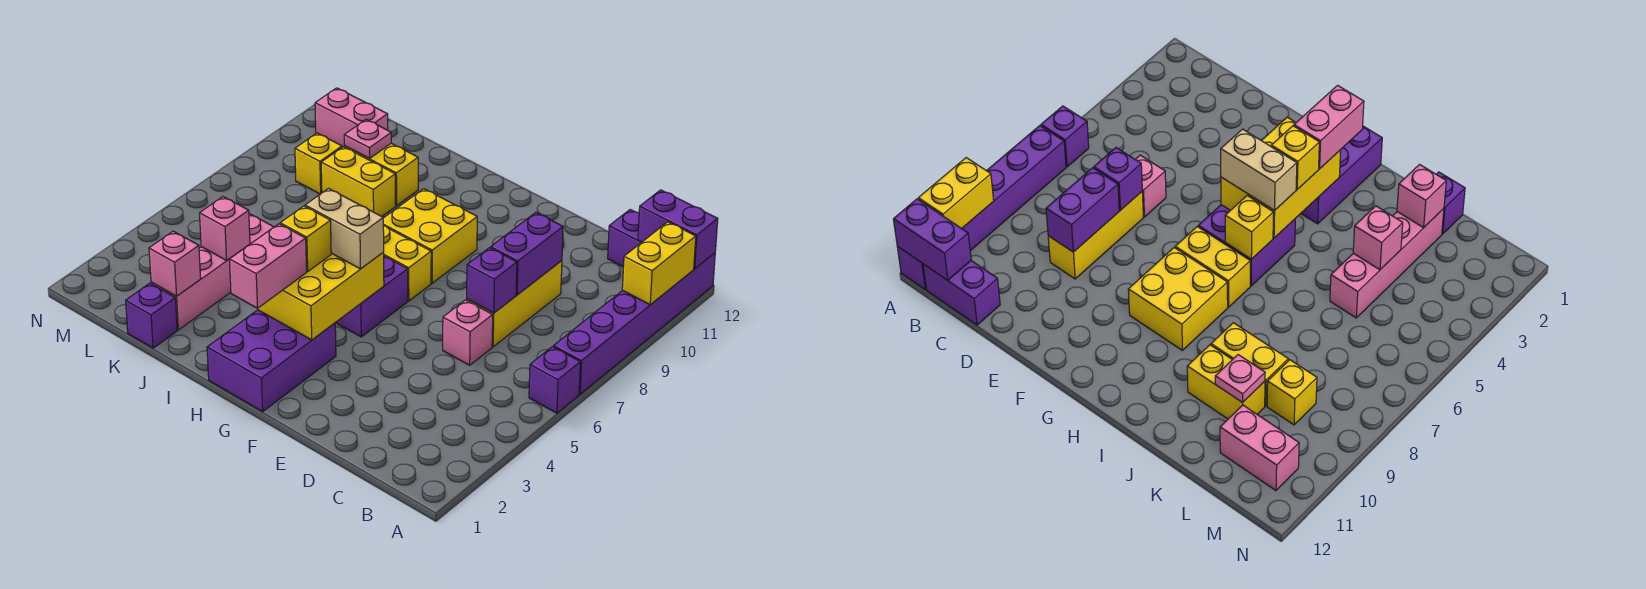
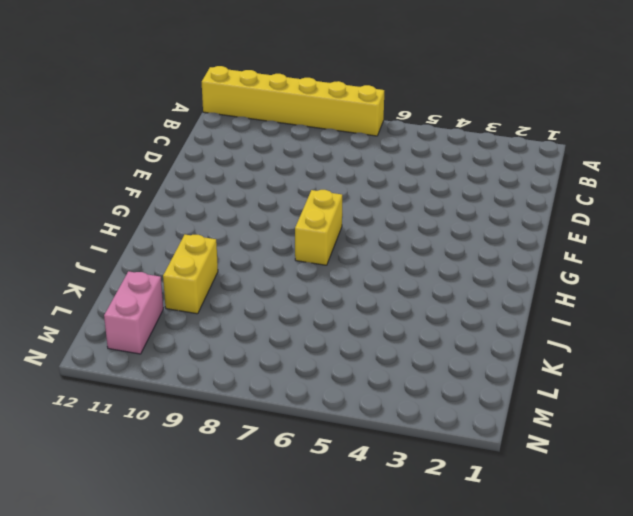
yellow brick A7:A12 level 1 -> purple brick A7:A12 level 1
none -> purple brick A6 level 1
none -> purple brick B12:C12 level 1
none -> pink brick D6 level 1

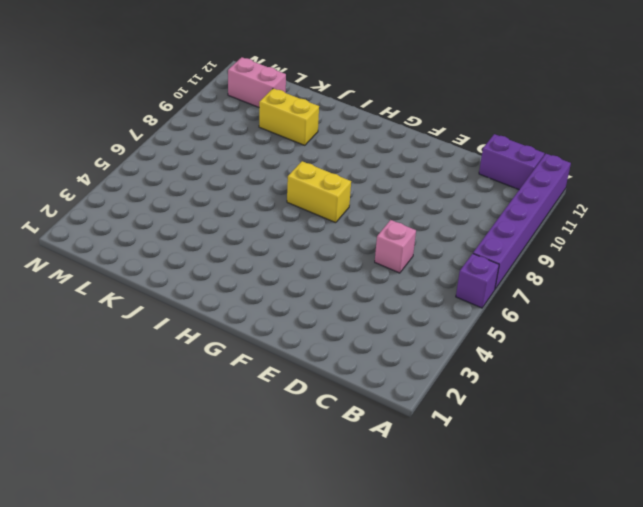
none -> yellow brick D7:D9 level 1
none -> purple brick G1:H3 level 1
none -> purple brick G5:H6 level 1

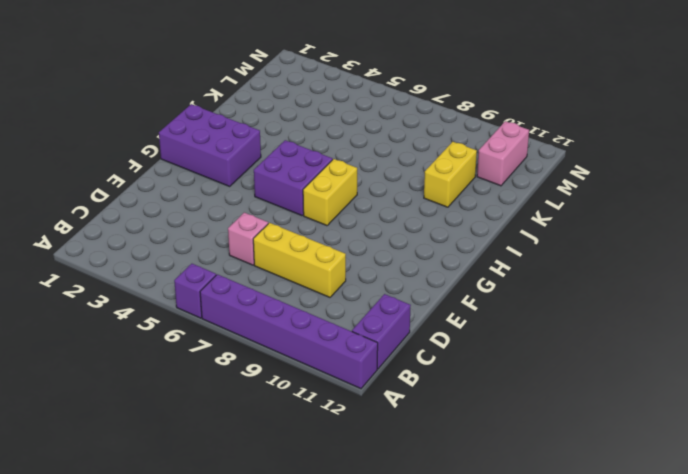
none -> yellow brick G8:H9 level 1
none -> yellow brick J9:K9 level 1
none -> purple brick K1 level 1

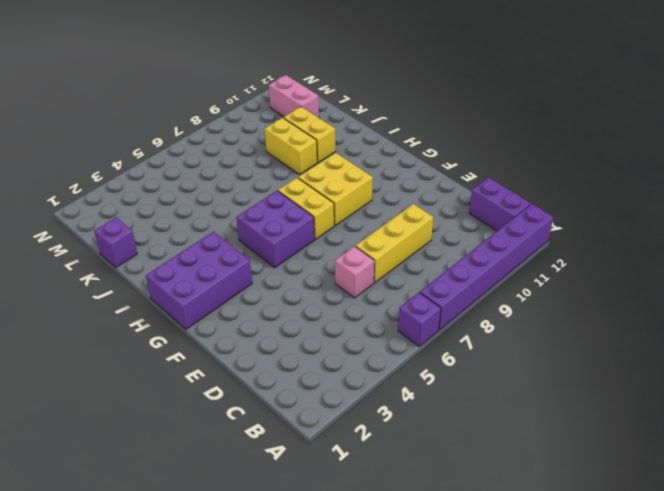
none -> pink brick K2:K5 level 1
none -> yellow brick L9 level 1
none -> yellow brick A10:A11 level 2

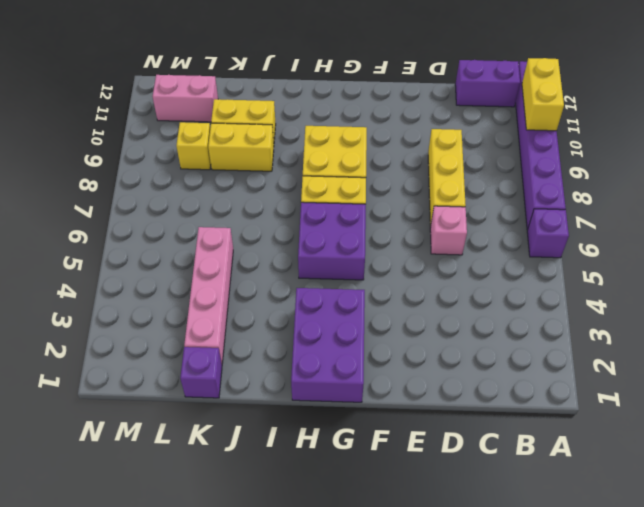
none -> purple brick A12:B12 level 2
none -> purple brick D7 level 2
none -> purple brick D8:D9 level 2

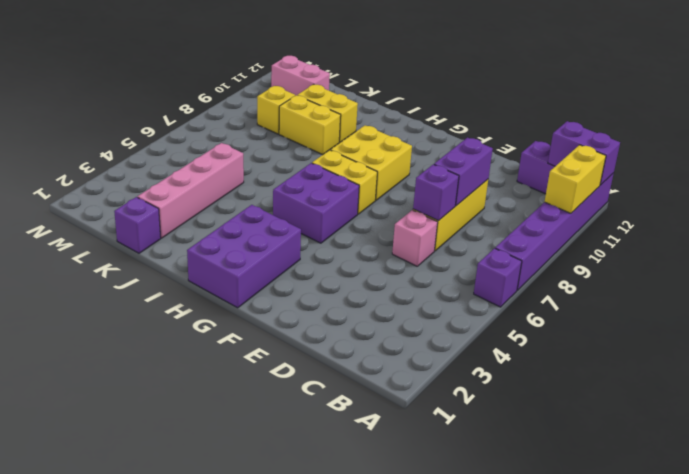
none -> yellow brick G3:H5 level 2
none -> yellow brick H6 level 2
none -> pink brick K2 level 2

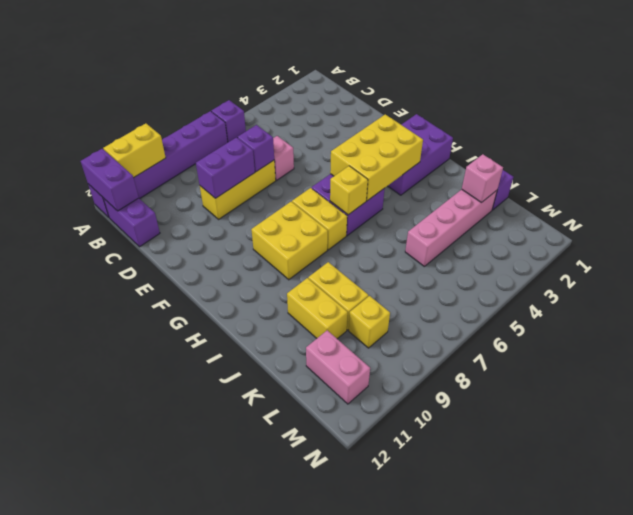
none -> pink brick K4 level 2
none -> pink plate K10 level 2
none -> tan brick G5:H5 level 3

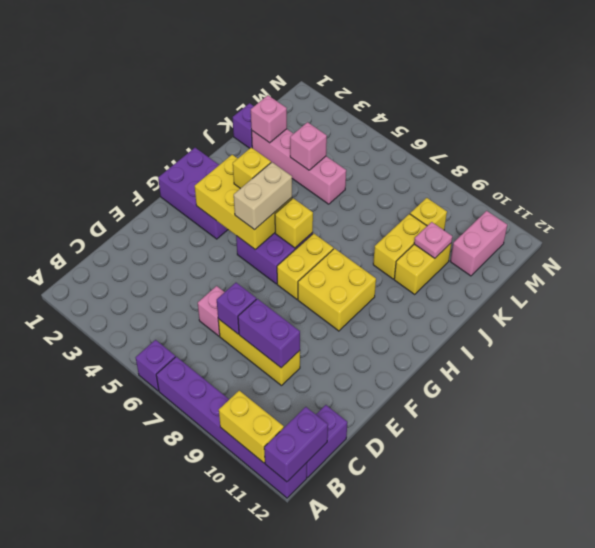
none -> pink brick H2:H3 level 3

